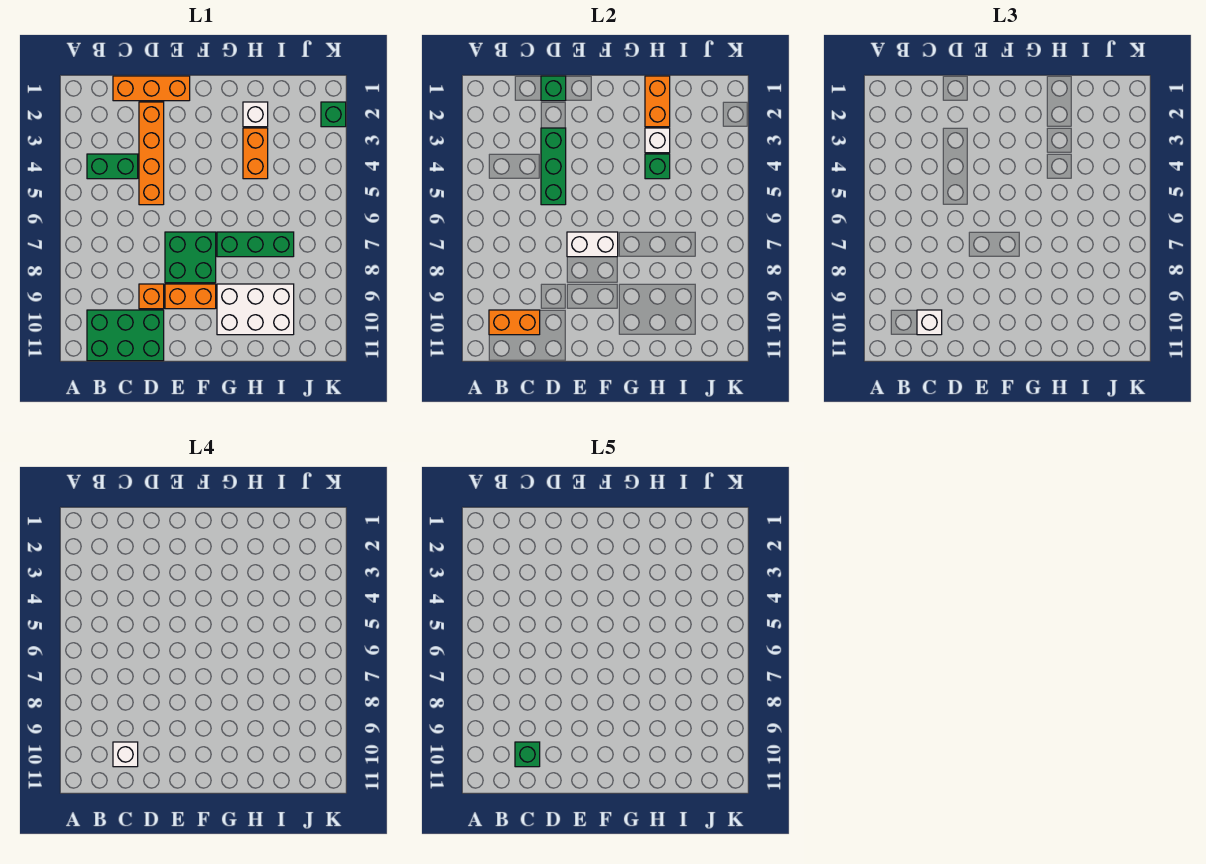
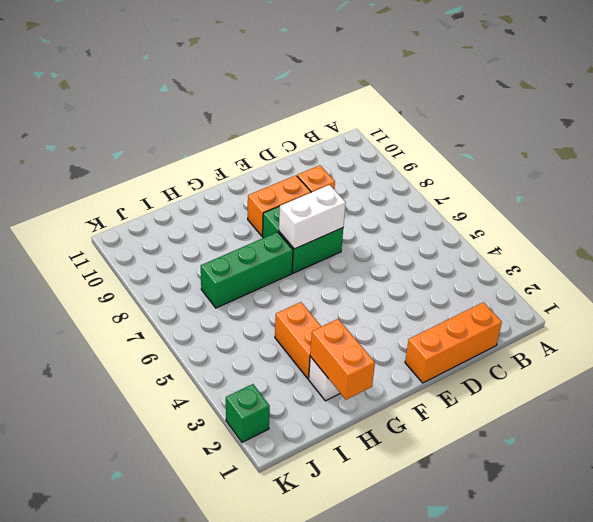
none -> green brick B4:C4 level 1
none -> green brick B10:D11 level 1
none -> orange brick D2:D5 level 1

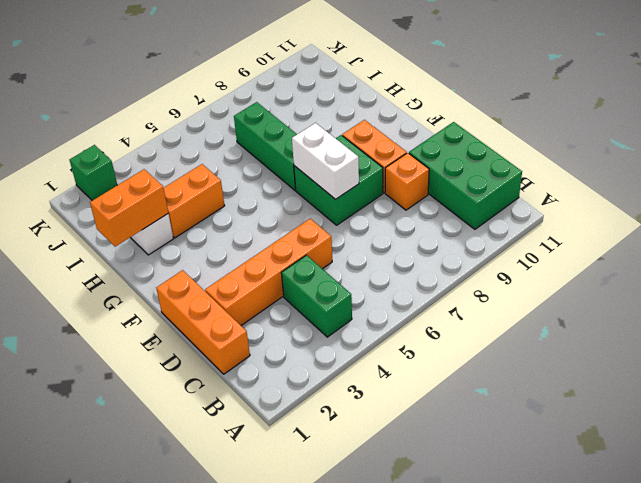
none -> white brick G9:I10 level 1
none -> orange brick B10:C10 level 2
none -> green brick D1 level 2

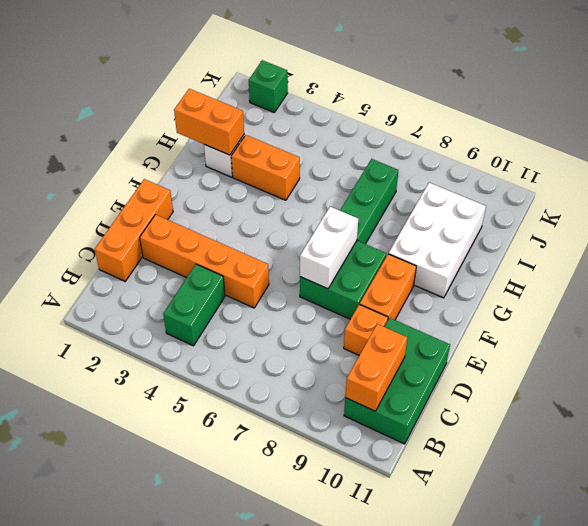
none -> green brick D1 level 2
none -> green brick D3:D5 level 2
none -> white brick H3 level 2

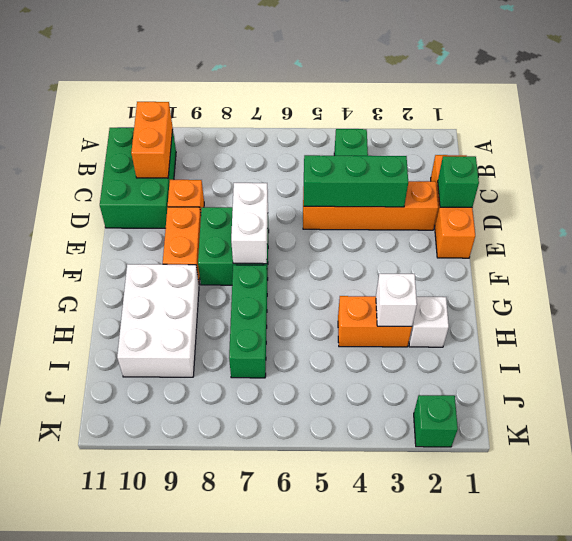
none -> orange brick H1:H2 level 2
none -> green brick H4 level 2
none -> white brick C10 level 3

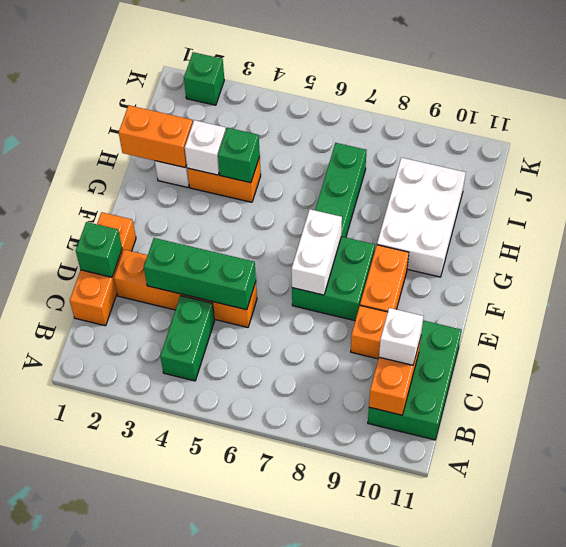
none -> white brick C10 level 4
none -> green brick C10 level 5

